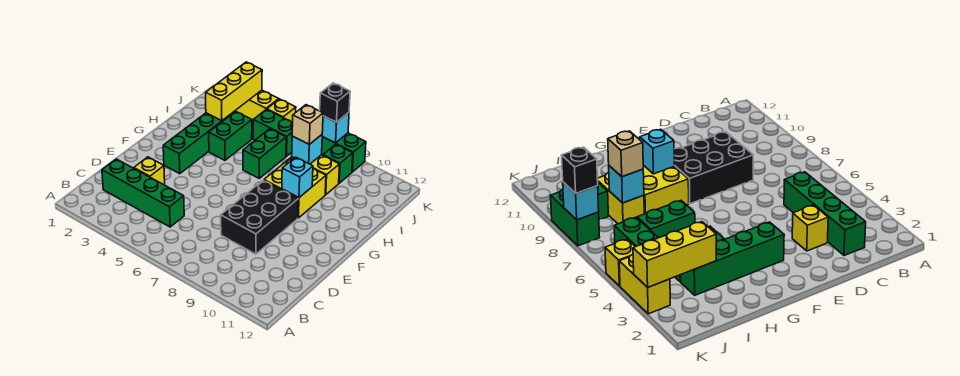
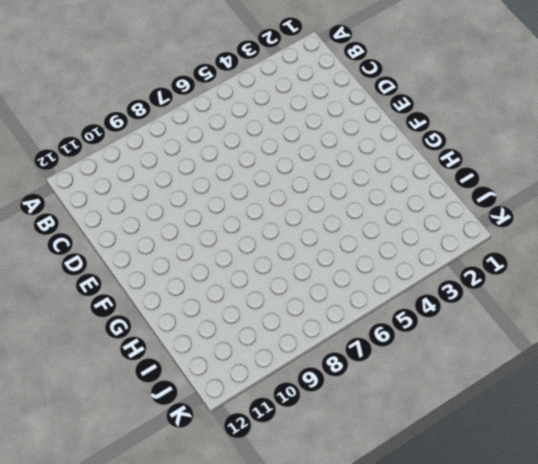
none -> green brick C2:C5 level 1
none -> yellow brick D3 level 1
none -> black brick D8:F9 level 1

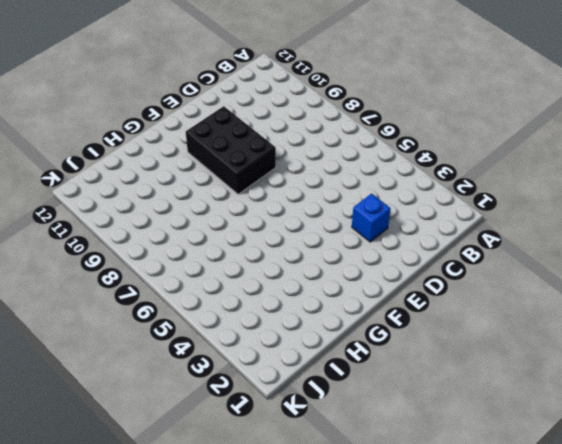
blue brick D3 level 1 -> yellow brick D3 level 1
black brick E8:F10 level 1 -> black brick D8:F9 level 1
none -> green brick C2:C5 level 1
none -> green brick F3:I3 level 1
none -> yellow brick G8:H9 level 1

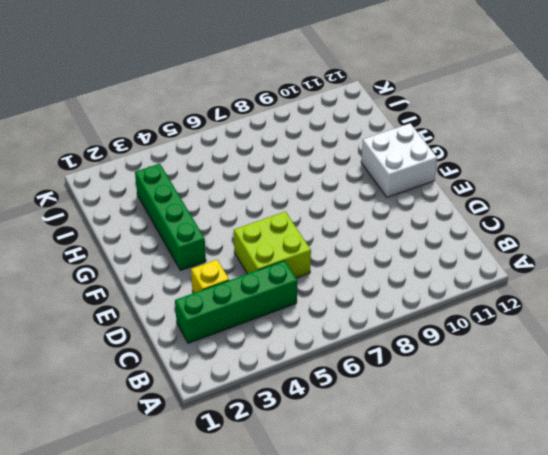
lime brick D5:E6 level 1 -> none
white brick F11:G12 level 1 -> none
none -> black brick D8:F9 level 1
none -> yellow brick G8:H9 level 1
none -> green brick H4:I4 level 1

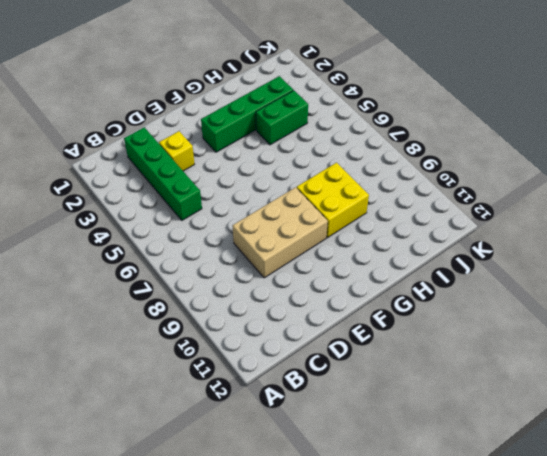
tan brick D8:F9 level 1 -> black brick D8:F9 level 1
none -> green brick H6:I6 level 1
none -> yellow brick I8:I9 level 1
none -> green brick J5:J6 level 1

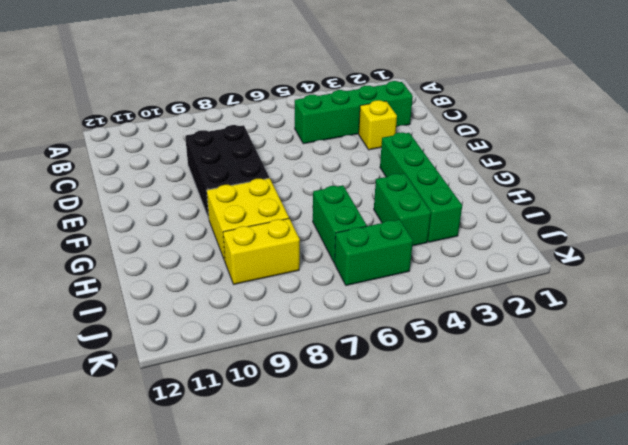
none -> green brick J9 level 1
none -> yellow brick K3:K4 level 1
none -> yellow brick K5 level 1

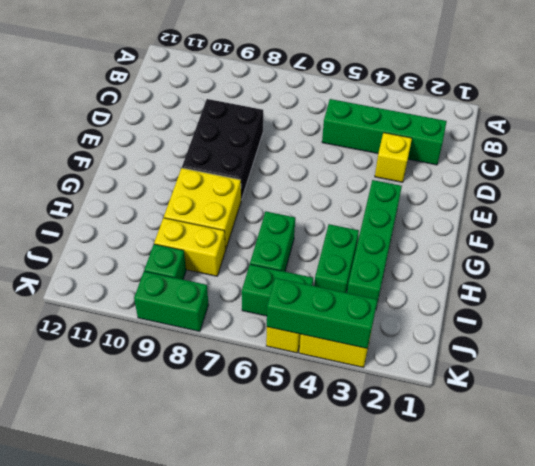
green brick K3:K5 level 2 -> yellow brick I3:K3 level 2
none -> cyan brick G9 level 2
none -> cyan brick I8 level 2
none -> cyan brick K8 level 2

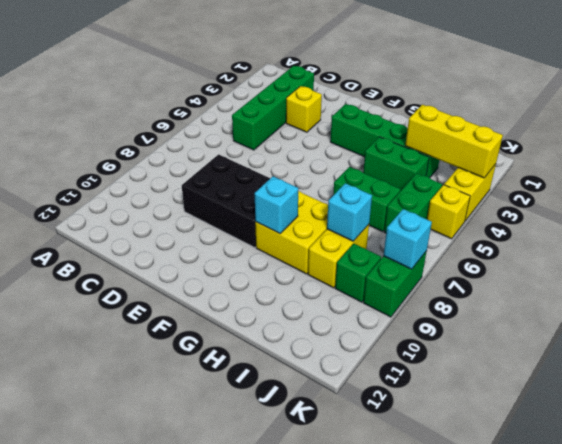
none -> tan brick I8 level 3
none -> black brick K8 level 3

